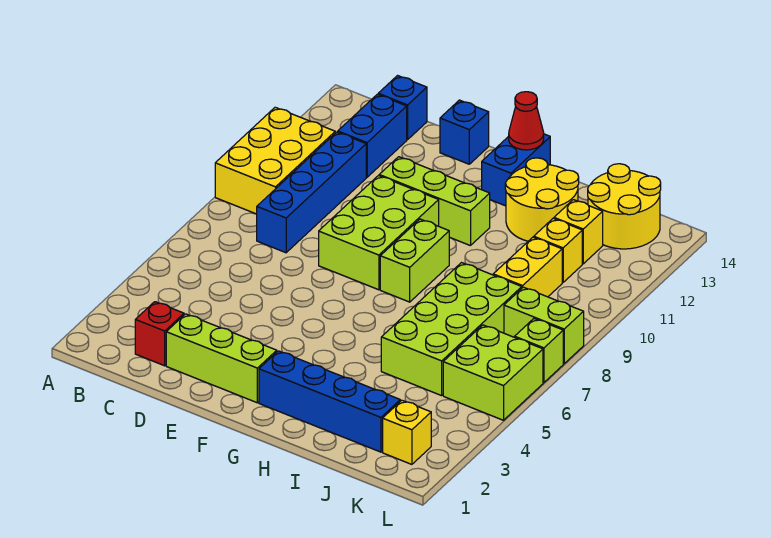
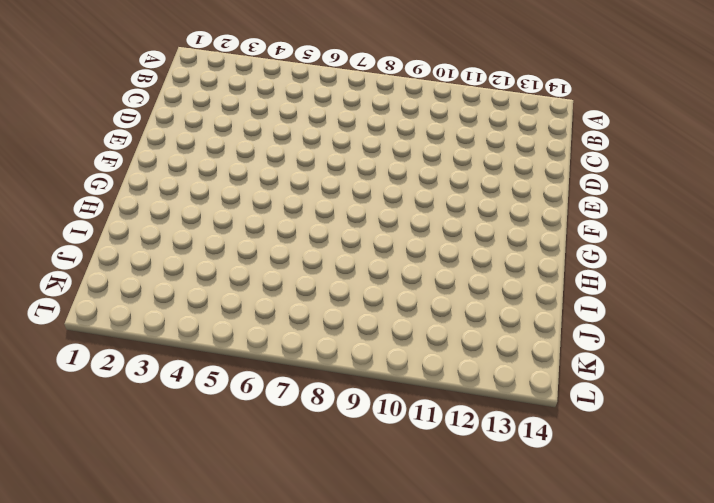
none -> yellow brick A9:B11 level 1
none -> red brick C2 level 1
none -> blue brick C8:C11 level 1

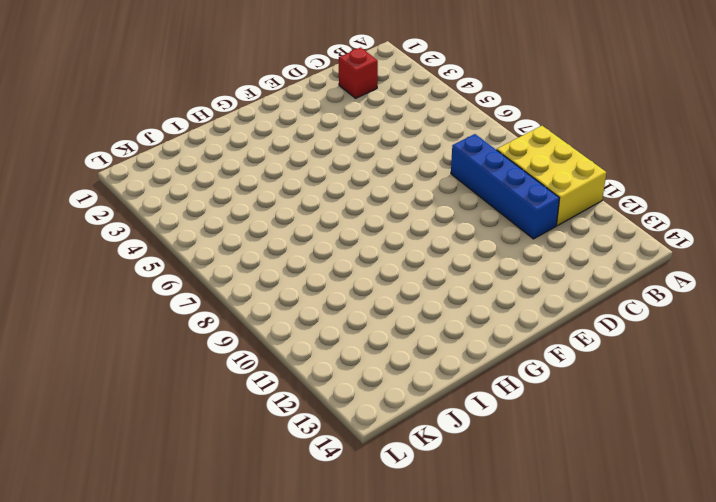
none -> blue brick C12:C13 level 1
none -> blue brick C14 level 1
none -> lime brick D2:F2 level 1

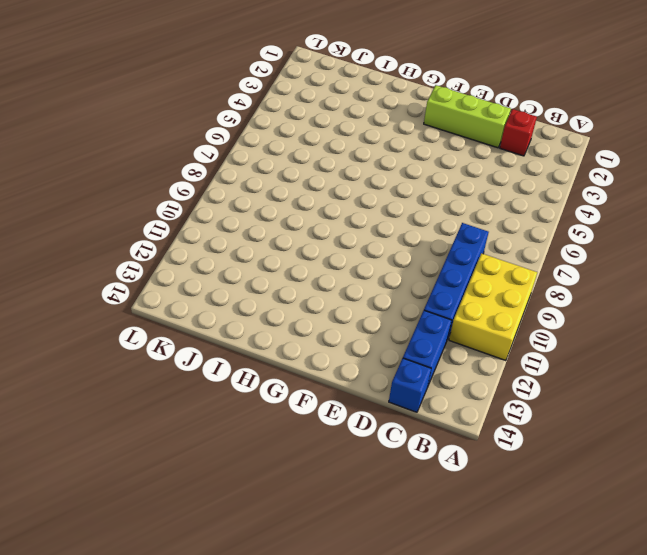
none -> lime brick E8:F10 level 1
none -> lime brick E11:G11 level 1
none -> blue brick E14 level 1

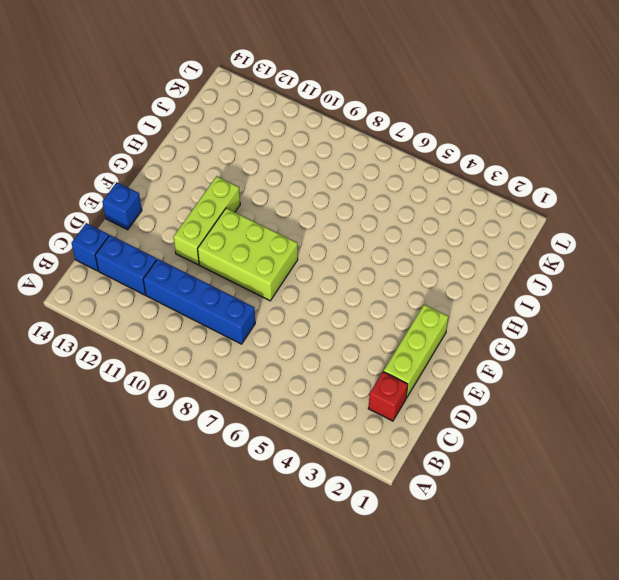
none -> yellow brick A9:B11 level 1
none -> blue brick G2:J2 level 1
none -> lime brick G8:G9 level 1

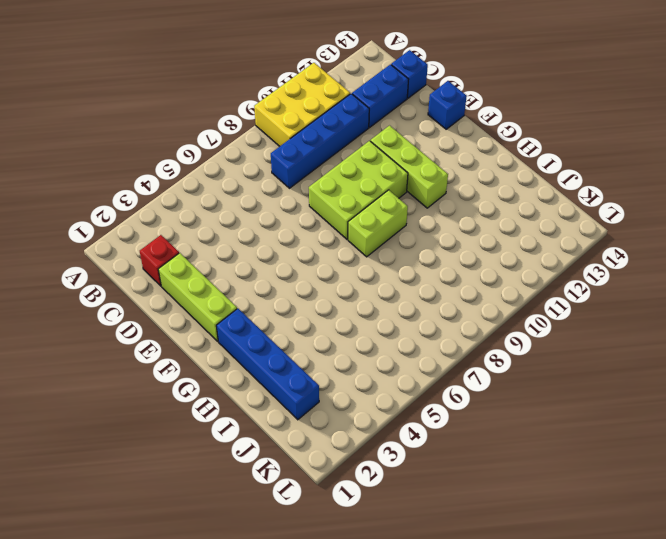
none -> blue brick G13:G14 level 1
none -> yellow round brick H12:I13 level 1
none -> lime brick I5:J8 level 1

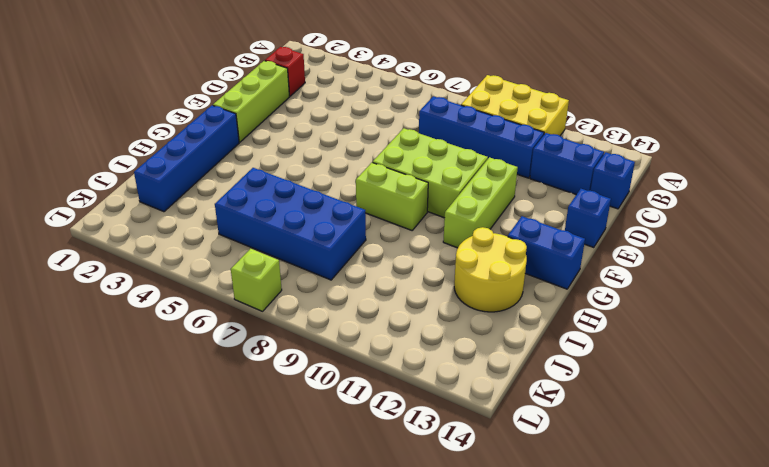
blue brick I5:J8 level 1 -> lime brick I5:J8 level 1
none -> yellow brick J9:J10 level 1
none -> yellow brick J11 level 1
none -> yellow brick J12 level 1

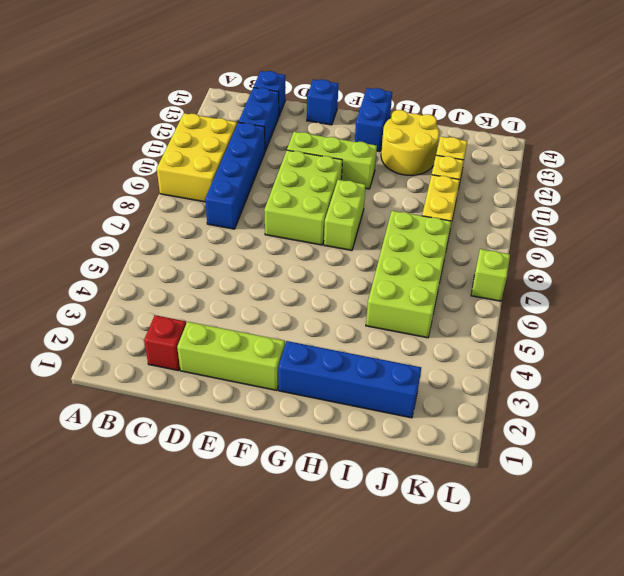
none -> yellow round brick J13:K14 level 1
none -> yellow brick K2 level 1
none -> lime brick K5:L6 level 1

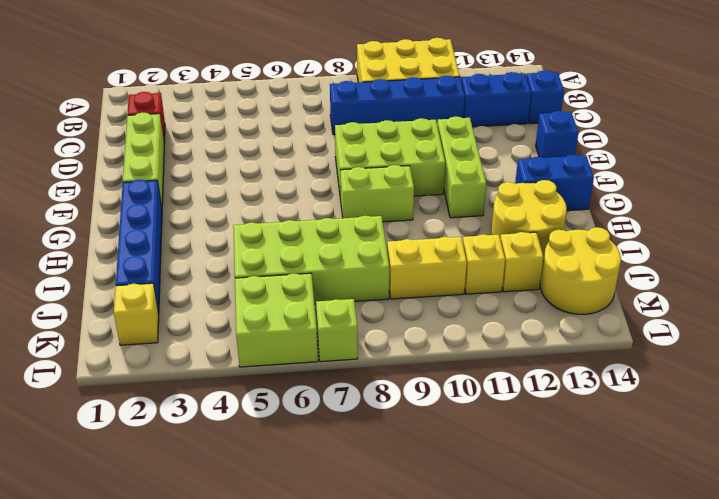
none -> lime brick K8:L8 level 1
none -> red cone G14 level 2

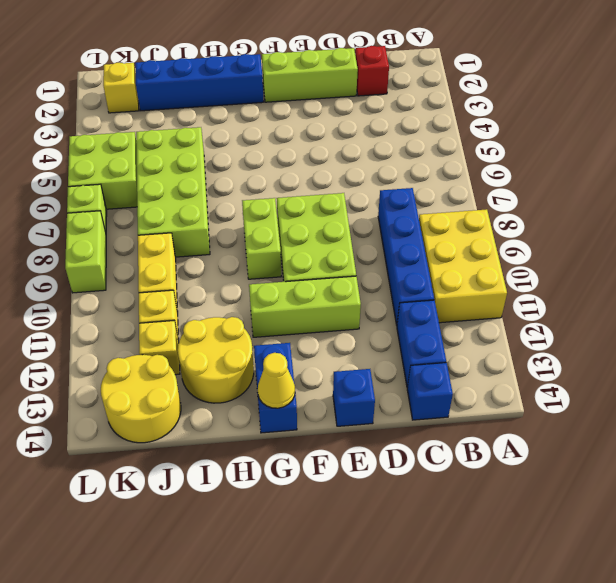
yellow cone G14 level 2 -> red cone G14 level 2
lime brick L8:L9 level 1 -> lime brick K8:L8 level 1

